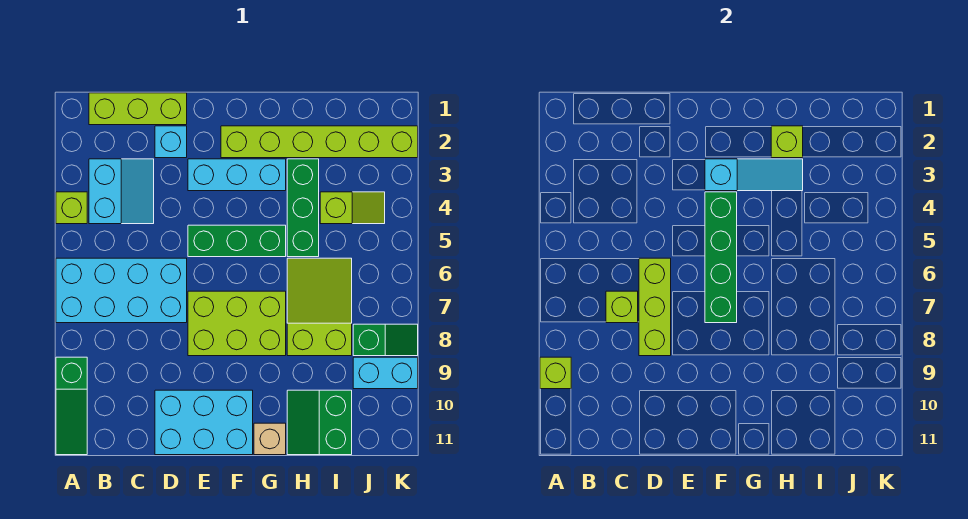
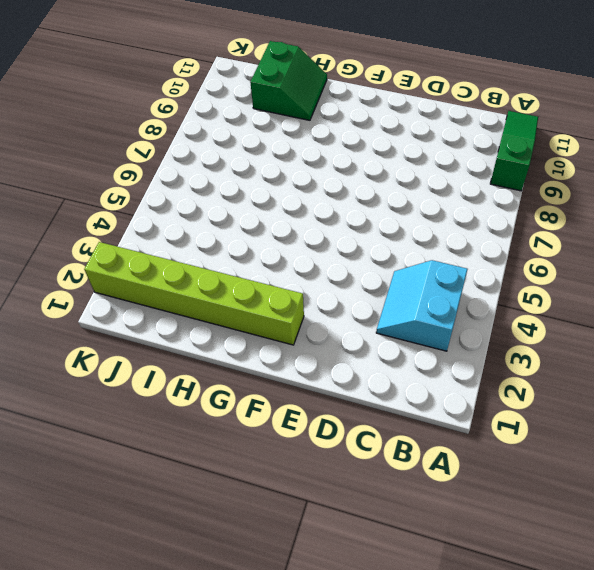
none -> lime brick A4 level 1
none -> cyan brick A6:D7 level 1
none -> lime brick B1:D1 level 1

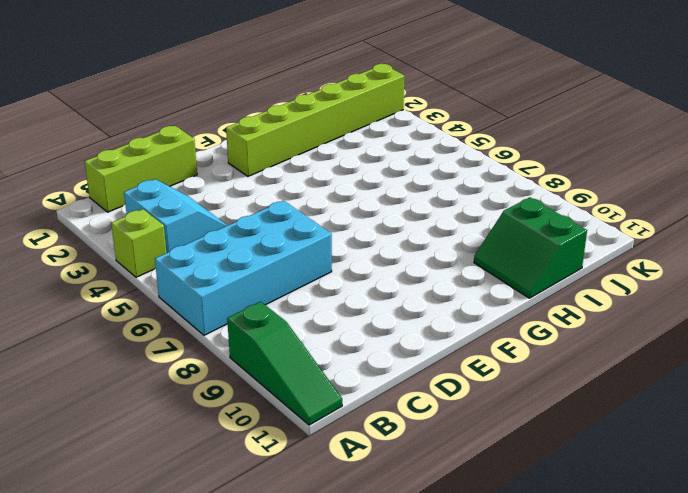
none -> cyan brick D2 level 1
none -> cyan brick D10:F11 level 1
none -> cyan brick E3:G3 level 1

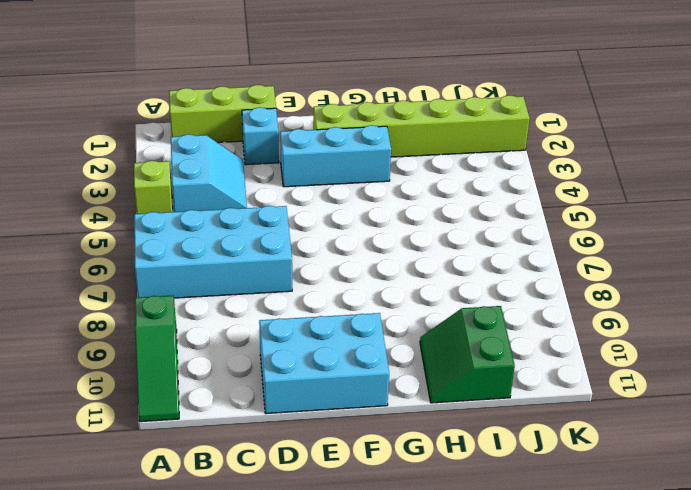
none -> green brick E5:G5 level 1
none -> lime brick E7:G8 level 1
none -> tan brick G11 level 1

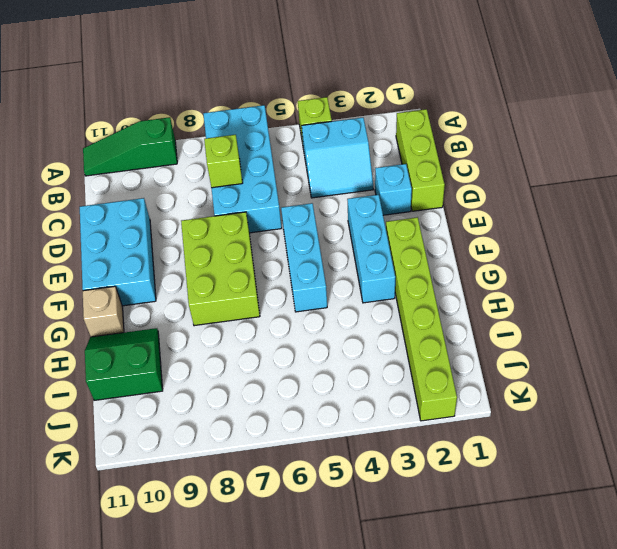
cyan brick E5:G5 level 1 -> green brick E5:G5 level 1
none -> green brick H3:H5 level 1
none -> lime slope H6:I8 level 1 top 8
none -> lime slope I4:J4 level 1 top I

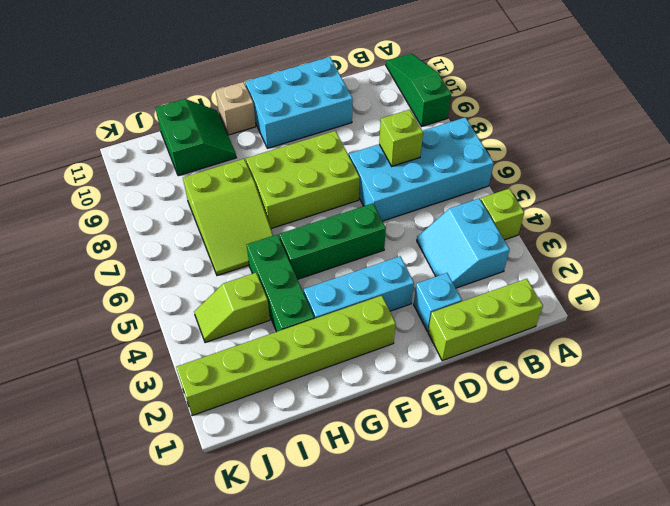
none -> green slope J8:K8 level 1 top J
none -> cyan brick J9:K9 level 1
none -> lime brick A9 level 2

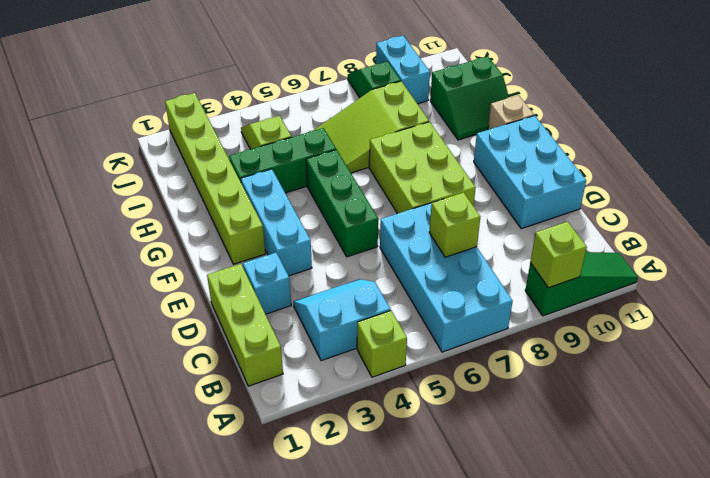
none -> lime brick D6:D8 level 2
none -> cyan slope F3:H3 level 2 top F
none -> green brick F4:F7 level 2

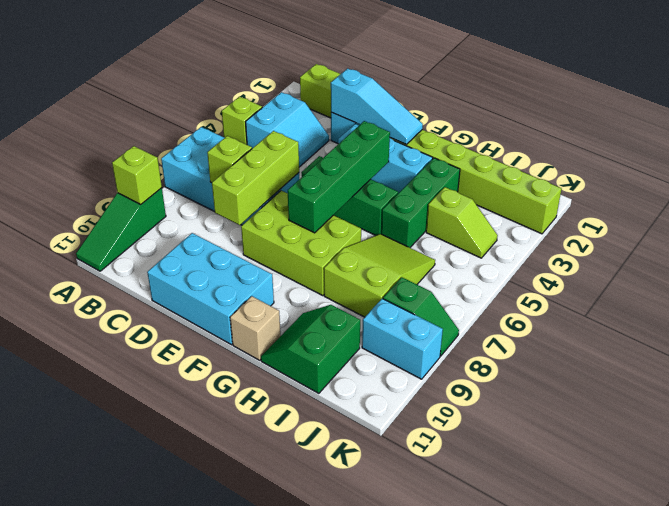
cyan slope D2:F2 level 2 top D -> cyan slope F3:H3 level 2 top F
none -> lime brick H2 level 2

